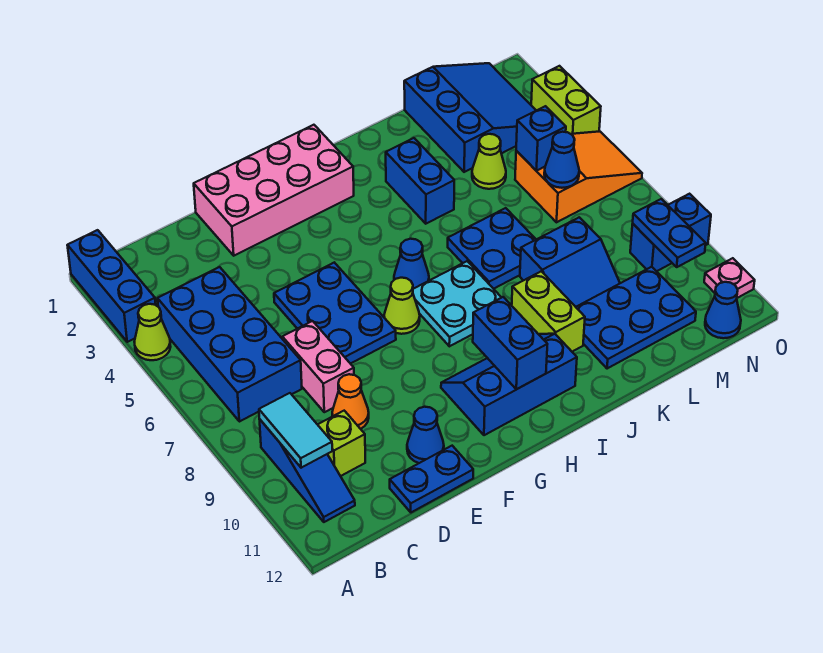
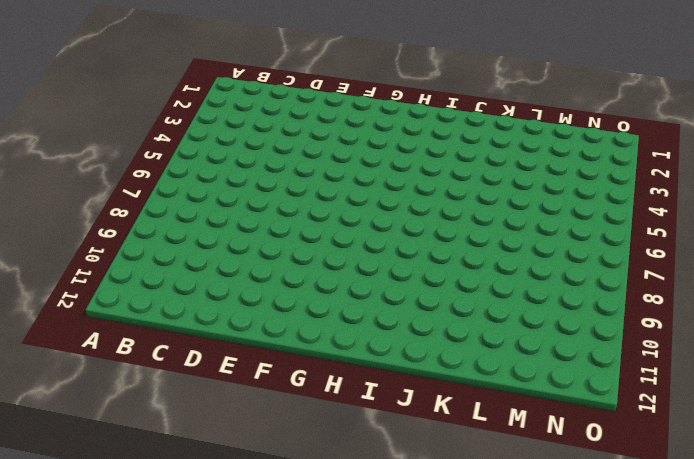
none -> blue brick A1:A3 level 1
none -> lime cone A4 level 1
none -> blue brick B4:C7 level 1
none -> blue slope B9:B11 level 1 top 9

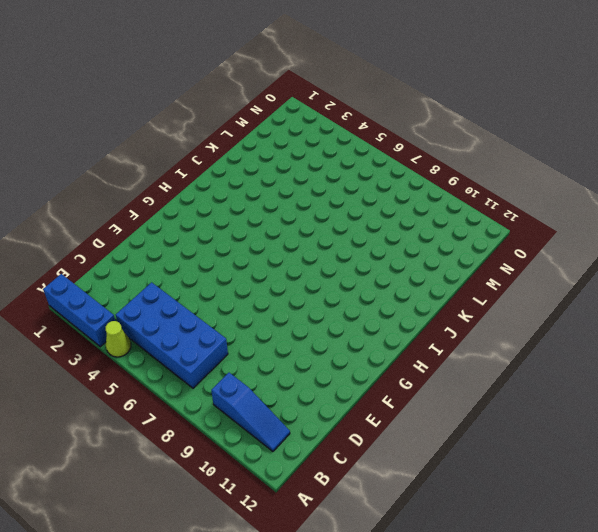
none -> lime brick C10 level 1
none -> pink brick D7:D8 level 1
none -> orange cone D9 level 1
none -> blue plate D12:E12 level 1

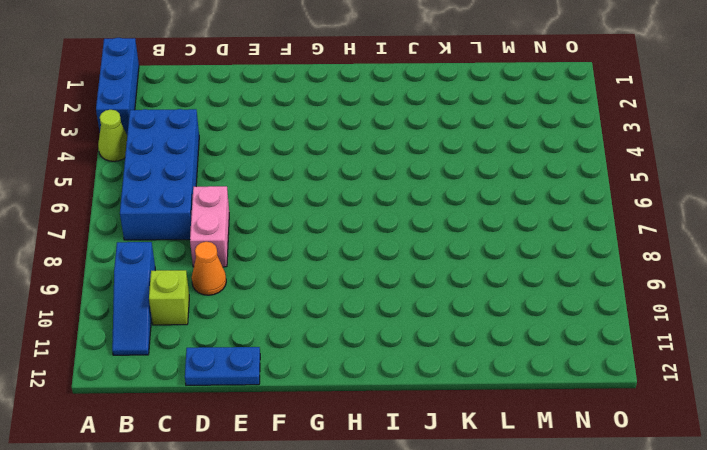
none -> pink brick E1:H2 level 1
none -> blue plate E5:F7 level 1
none -> blue cone E11 level 1
none -> lime cone G7 level 1

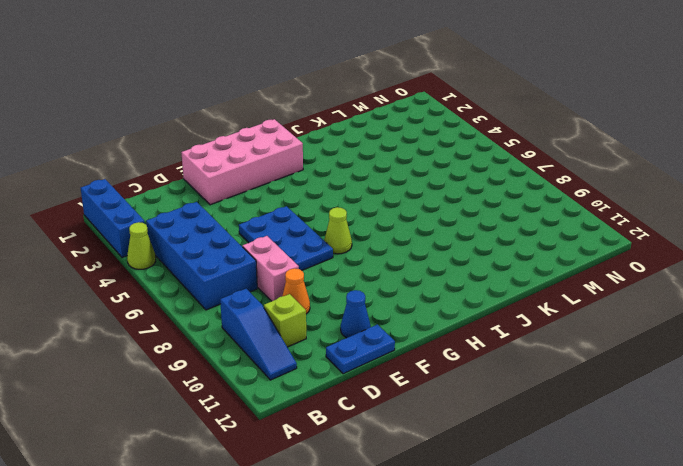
none -> blue slope G10:I11 level 1 top 11
none -> blue cone H6 level 1
none -> cyan plate H7:I8 level 1
none -> blue brick J3:J4 level 1

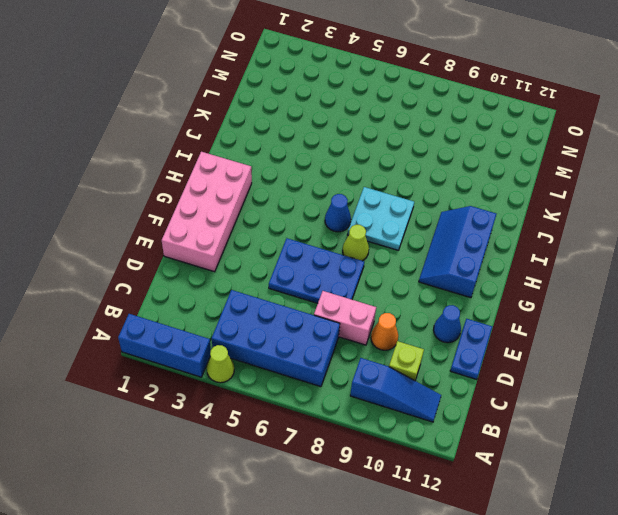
none -> blue brick J3:J4 level 1
none -> blue plate J6:K7 level 1
none -> lime brick J9:J10 level 1
none -> blue slope K8:L9 level 1 top 8

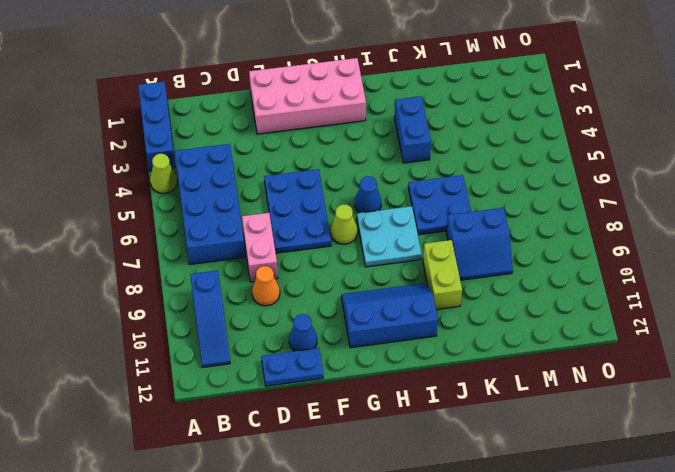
none -> lime brick C10 level 1
none -> blue plate K10:M11 level 1
none -> blue slope L1:N3 level 1 top L
none -> lime cone L4 level 1

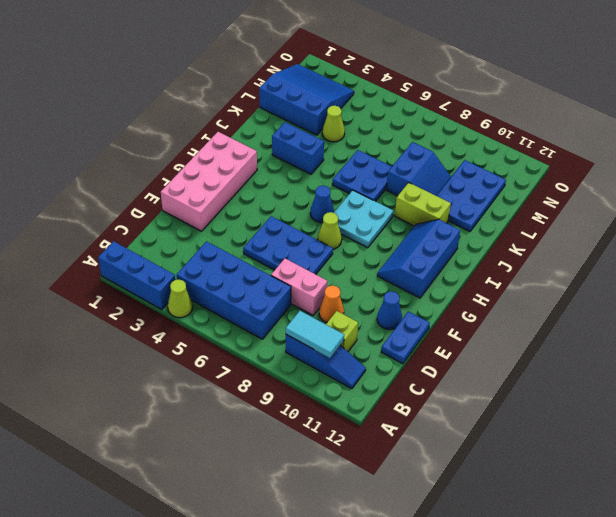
none -> orange slope M5:O6 level 1 top M
none -> blue brick N9:O9 level 1
none -> blue cone N12 level 1
none -> lime brick O3:O4 level 1

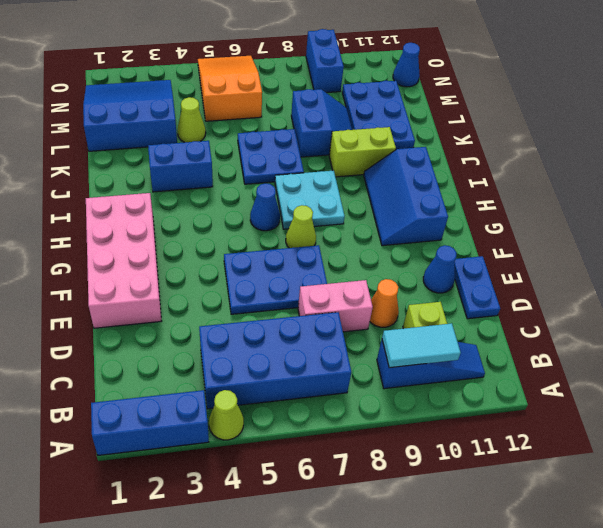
none -> lime brick O3:O4 level 1
none -> pink plate O11 level 1
none -> blue brick H10:H11 level 2
none -> blue brick M5 level 2

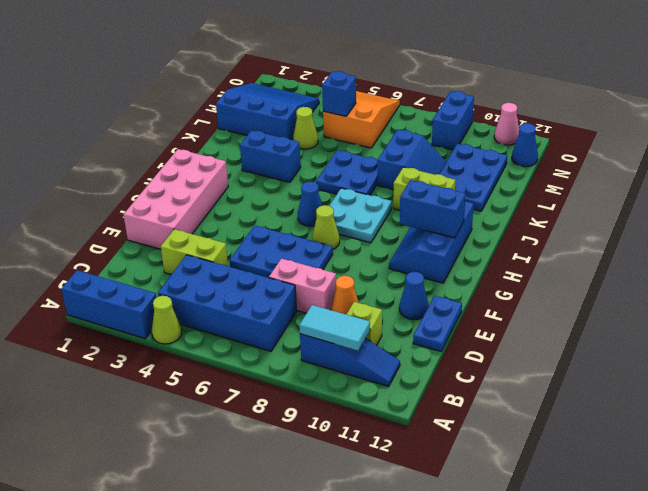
lime brick D3:D4 level 1 -> lime brick O3:O4 level 1
pink cone O11 level 1 -> pink plate O11 level 1
none -> blue cone M6 level 2
none -> blue plate N9:N10 level 2

